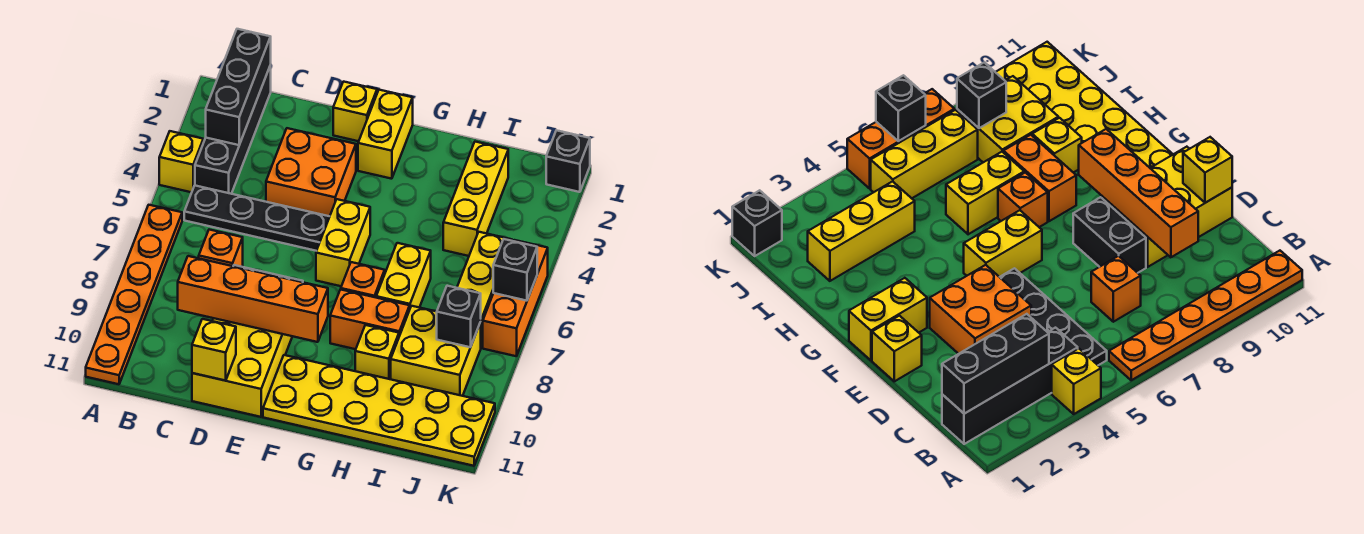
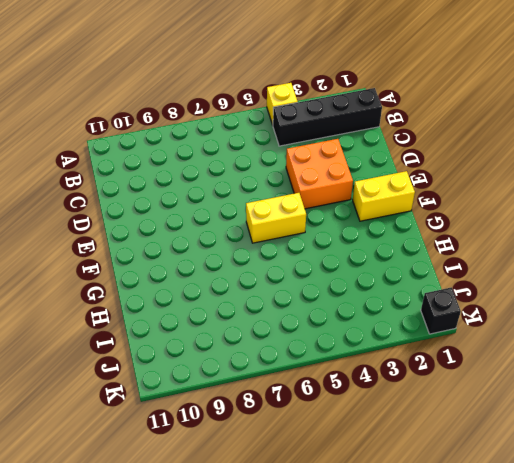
none -> orange plate A6:A11 level 1
none -> black plate B5:E5 level 1
none -> orange brick C7 level 1

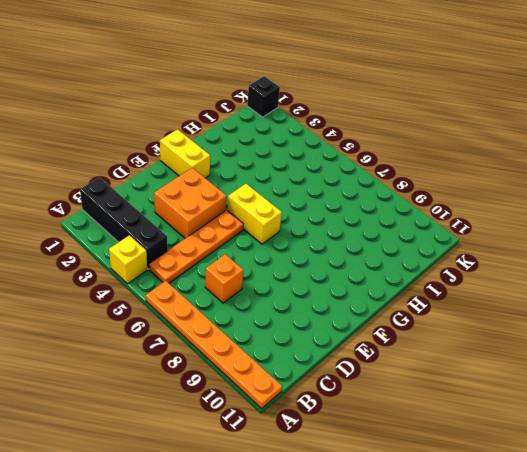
orange plate B5:E5 level 1 -> black plate B5:E5 level 1
none -> black brick D8:E8 level 1
none -> yellow brick D9:E11 level 1
none -> yellow brick E1 level 1

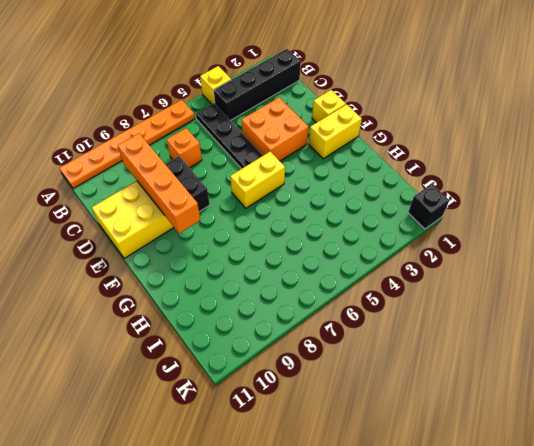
none -> yellow plate F10:K11 level 1
none -> orange brick G7 level 1
none -> orange brick G8:H8 level 1

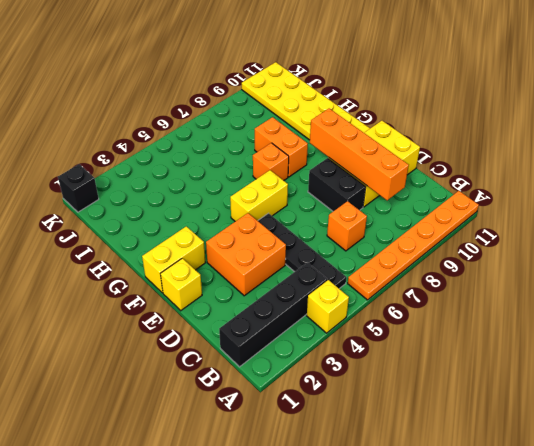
none -> yellow brick H6:H7 level 1
none -> yellow brick H9 level 1
none -> yellow brick I2:I4 level 1

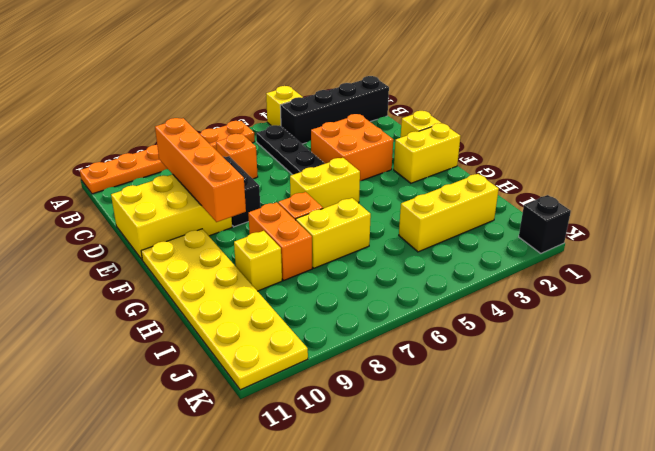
none -> yellow brick I8:J9 level 1
none -> yellow brick J5:J7 level 1
none -> orange brick K5:K7 level 1

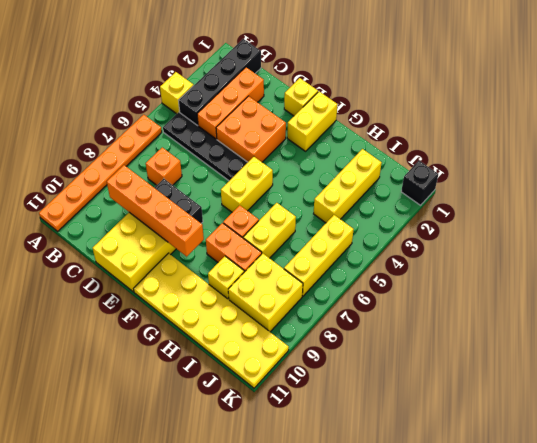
orange brick C2:C4 level 1 -> orange brick K5:K7 level 1
none -> black brick B1:B3 level 2
none -> yellow brick D11 level 2
none -> black brick J8 level 2

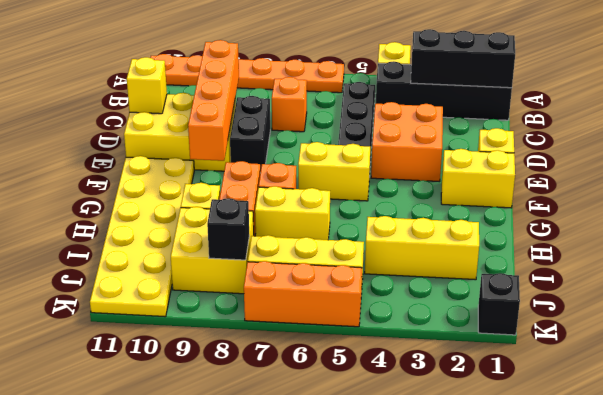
none -> black brick K6 level 2

